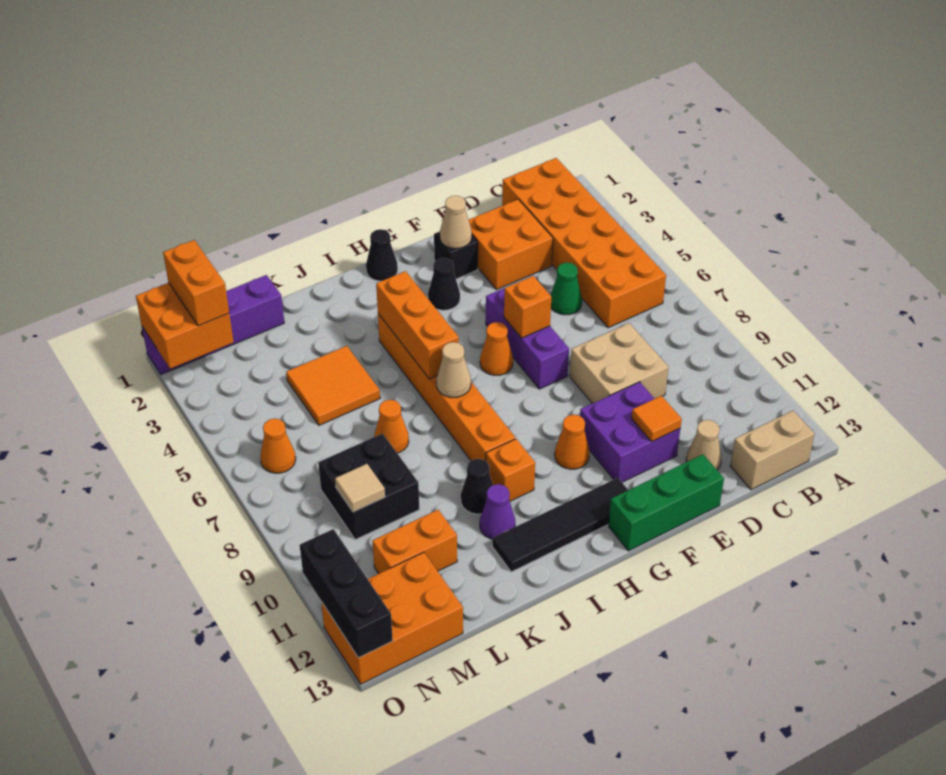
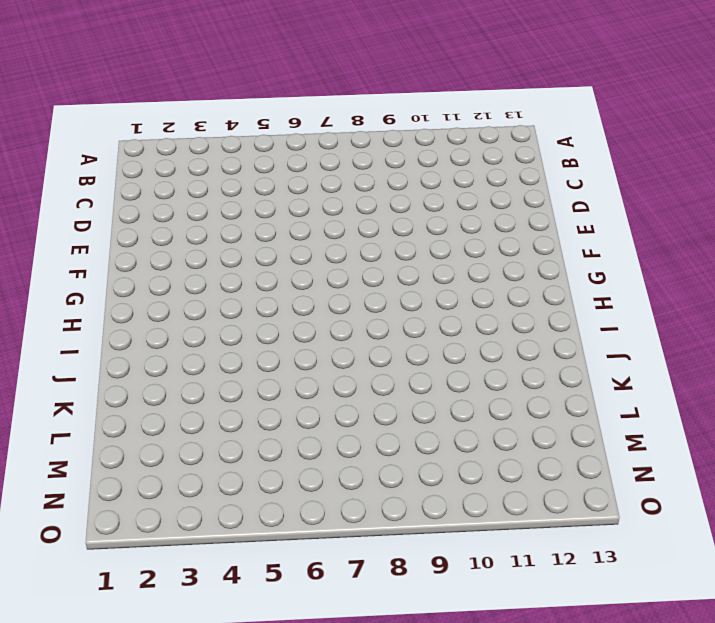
none -> orange brick B1:C6 level 1
none -> tan brick B13:C13 level 1
none -> orange brick D2:E3 level 1
none -> green cone D5 level 1

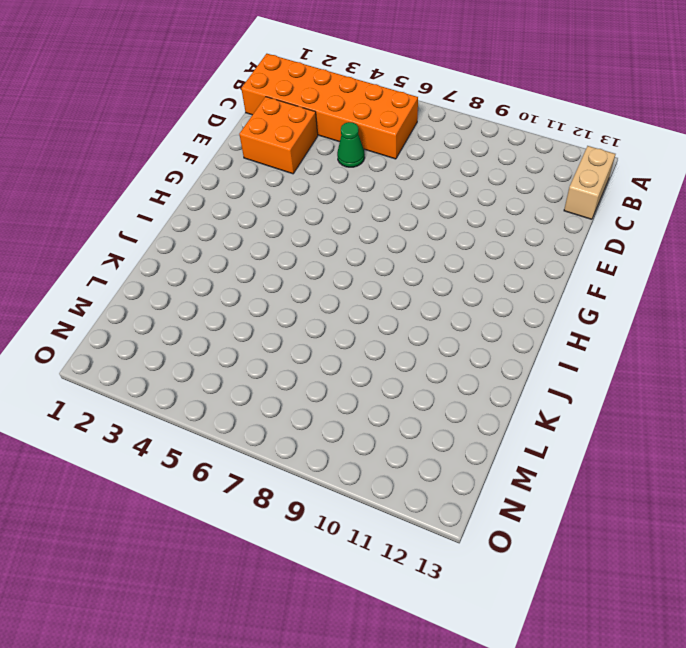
none -> tan brick D8:E9 level 1
none -> tan cone D12 level 1
none -> purple brick E10:F11 level 1
none -> green brick E13:G13 level 1

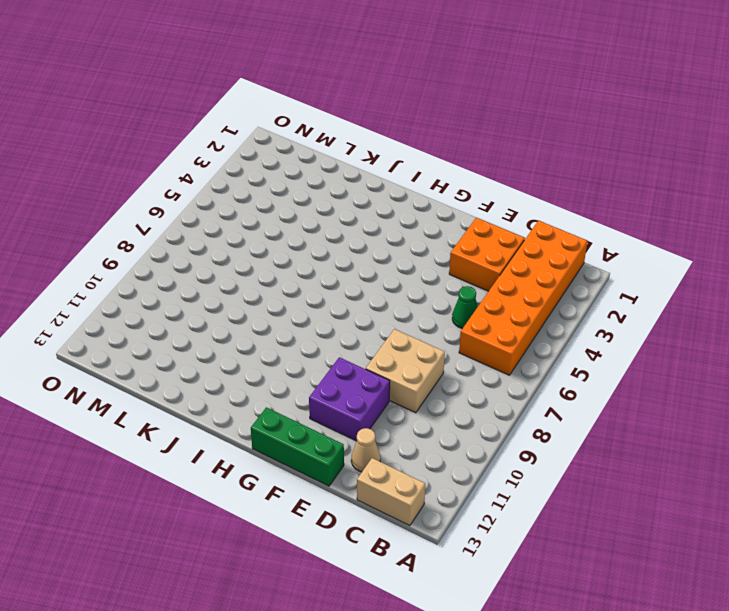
none -> black brick F2 level 1
none -> purple brick F5:F7 level 1
none -> black cone G3 level 1
none -> orange cone G6 level 1

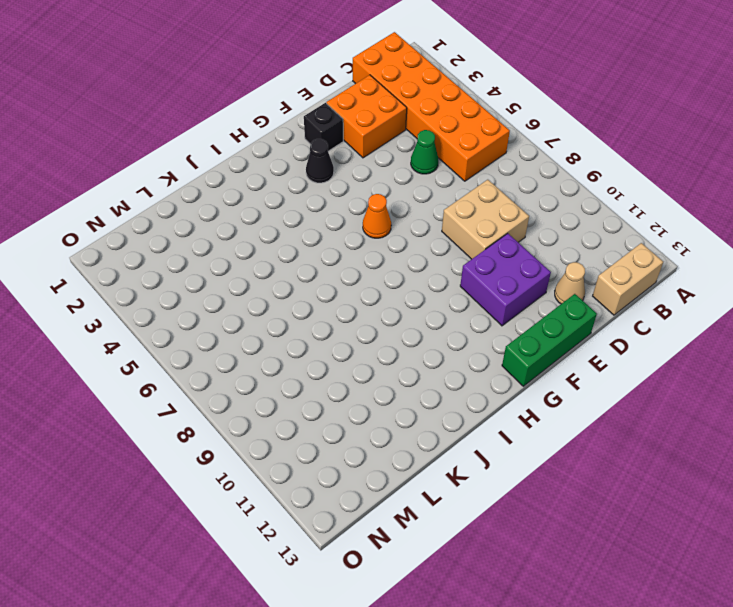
none -> purple brick F5:F7 level 1
none -> orange cone G10 level 1
none -> black tile G12:J12 level 1
none -> black cone H1 level 1

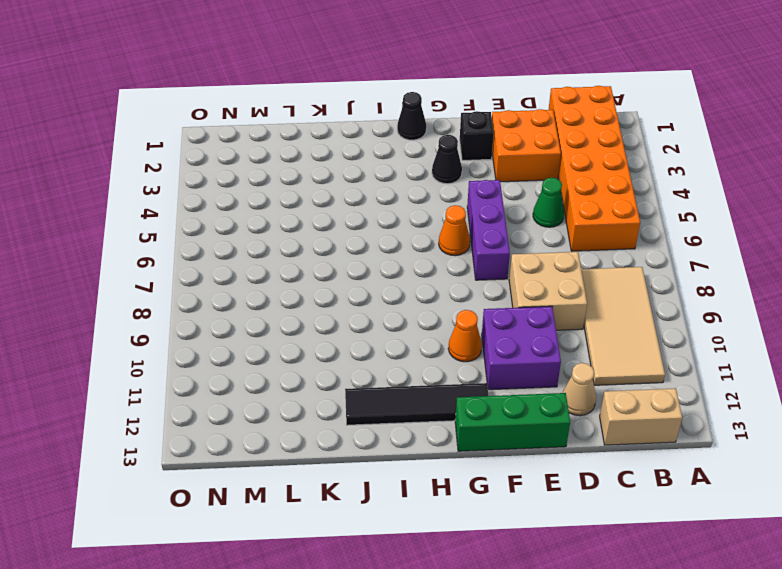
tan tile B8:C11 level 1 -> none
none -> orange brick I4:I9 level 1
none -> orange brick I10 level 1
none -> black cone J10 level 1
none -> purple cone J11 level 1

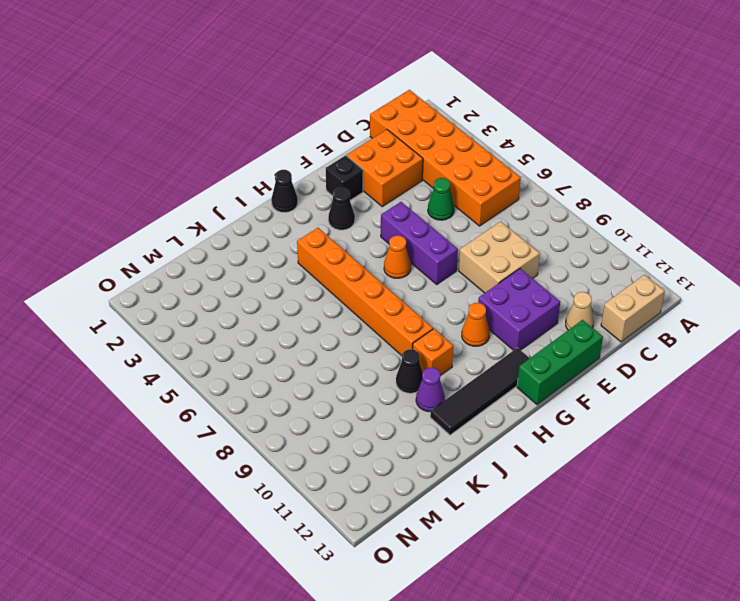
none -> orange tile K4:L5 level 1
none -> orange cone K7 level 1
none -> purple brick L1:O1 level 1
none -> black brick L8:M9 level 1

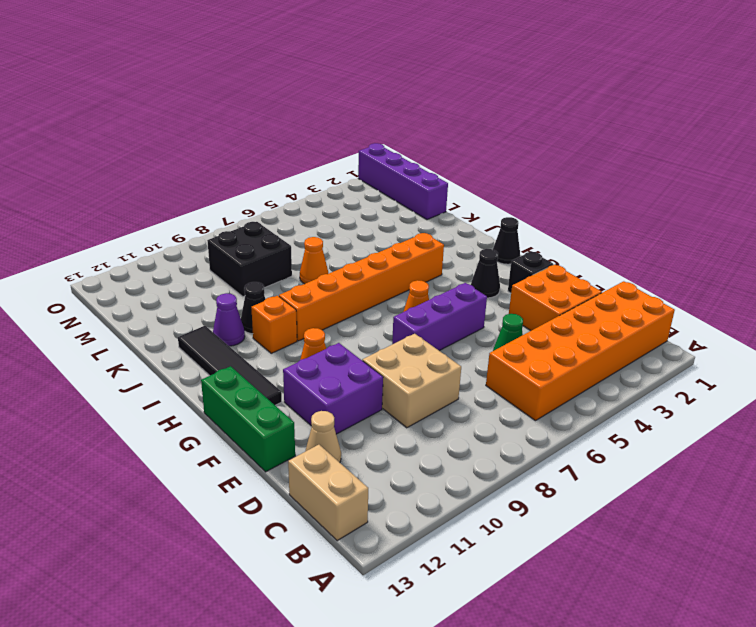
none -> orange tile K4:L5 level 1
none -> orange brick L11:M11 level 1
none -> orange brick M12:O13 level 1
none -> orange cone N6 level 1

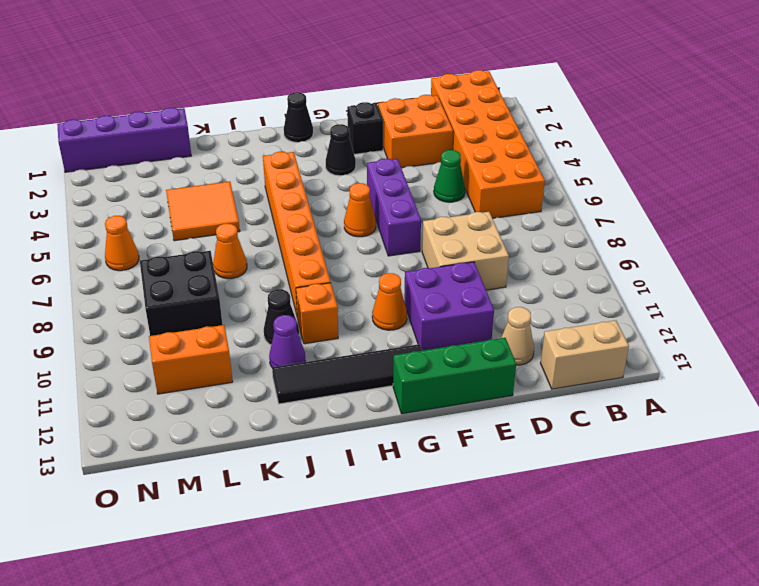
none -> orange brick M12:O13 level 1
none -> orange tile E11 level 2
none -> tan cone F2 level 2
none -> orange brick F6 level 2

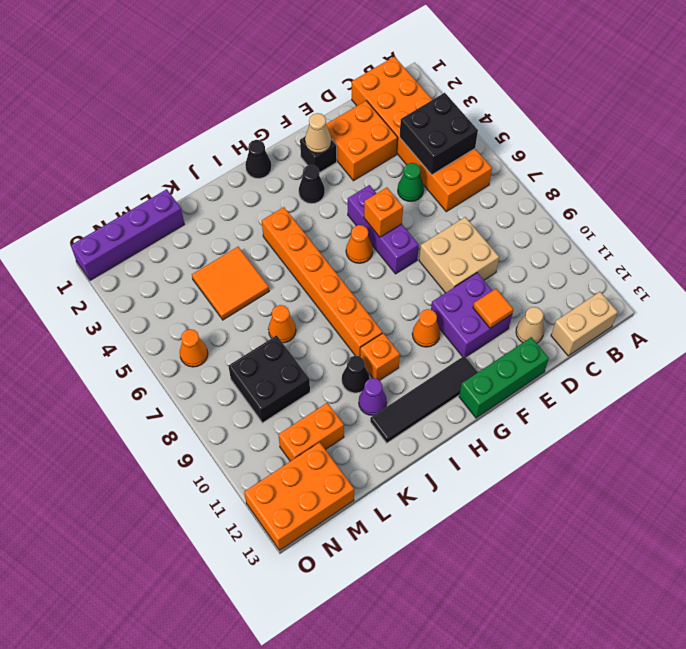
black brick B4:C5 level 2 -> none
none -> orange brick I4:I6 level 2
none -> tan cone I7 level 2
none -> tan tile M9 level 2
none -> orange brick N1:O2 level 2

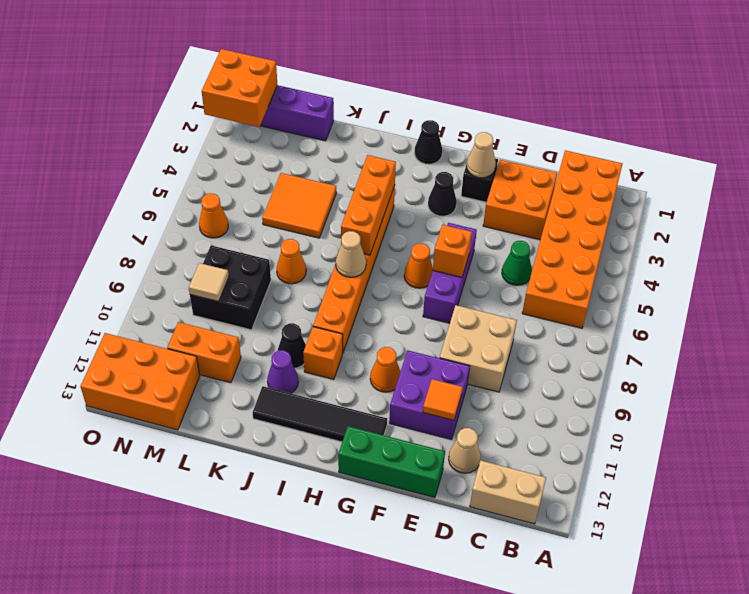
none -> black brick O11:O13 level 2
none -> orange brick N1:N2 level 3

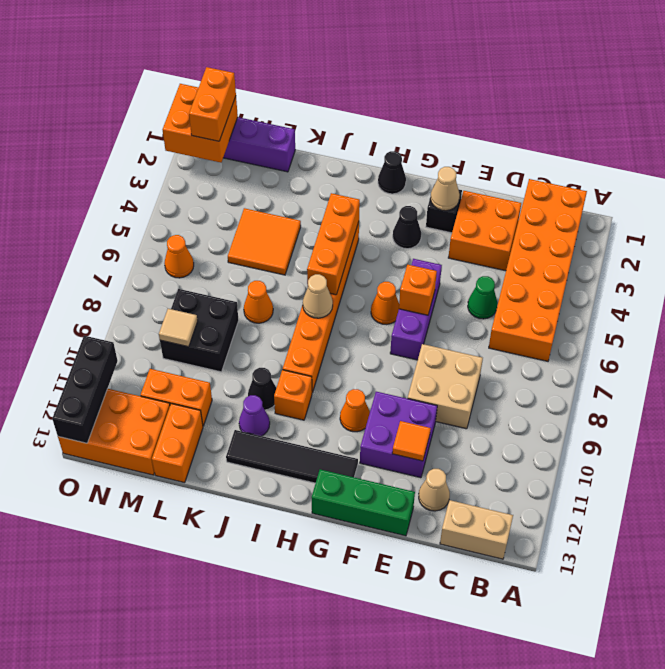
orange brick L12:L13 level 1 -> none

